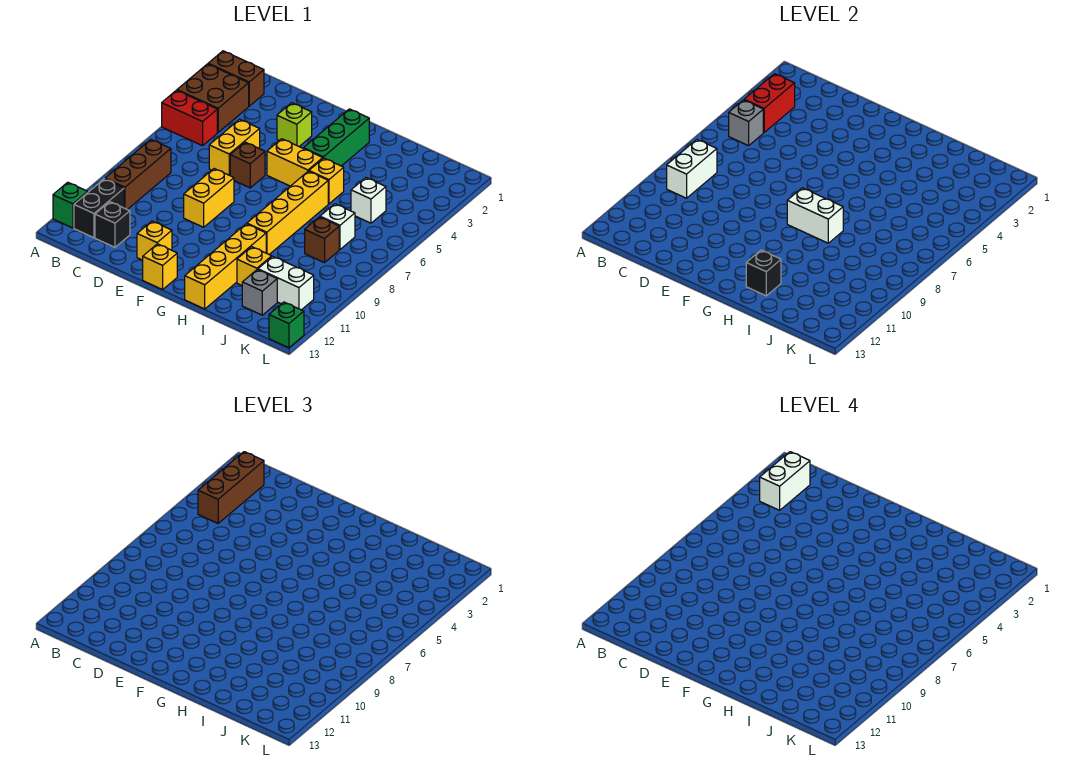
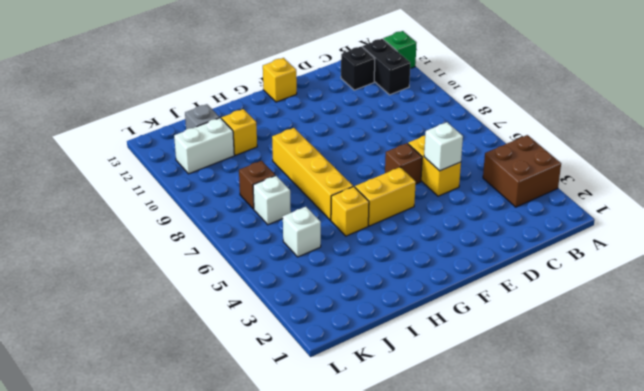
white brick D5 level 2 -> none
none -> brown brick A2:B2 level 1
none -> red brick A5:B5 level 1
none -> brown brick B8:B10 level 1
none -> lime brick E3 level 1

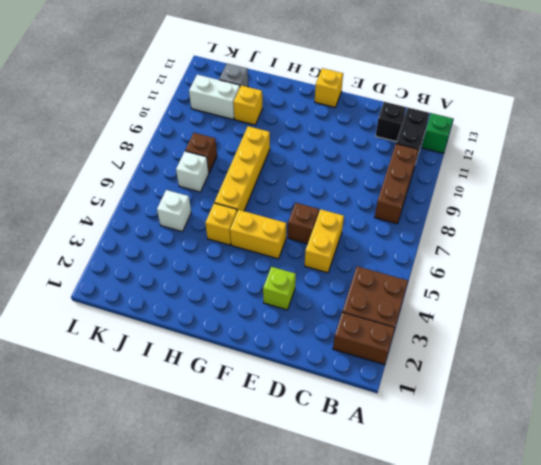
none -> red brick A5:B5 level 1
none -> yellow brick E8:E9 level 1
none -> yellow brick E12 level 1
none -> green brick G2:G4 level 1

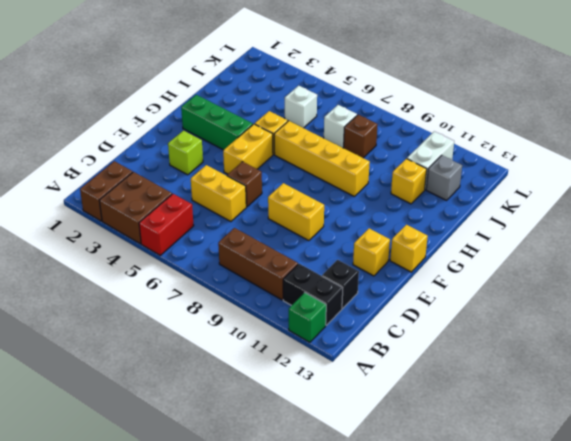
none -> yellow brick H10:H13 level 1
none -> green brick L13 level 1
none -> red brick B3:B4 level 2
none -> grey brick B5 level 2

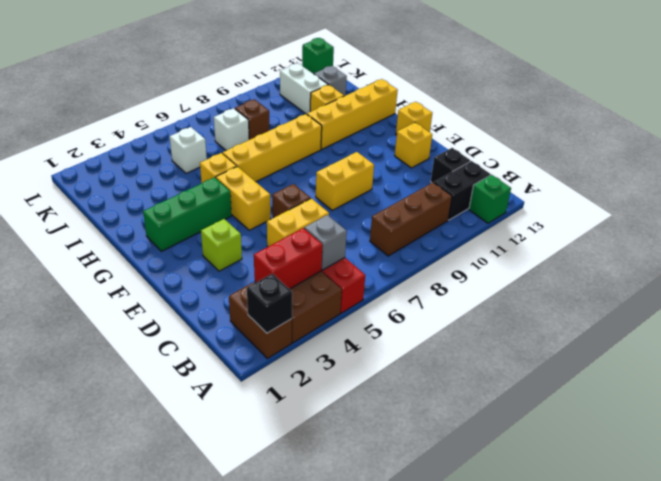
black brick A2 level 2 -> black brick H12 level 2
none -> white brick B8:B9 level 2
none -> white brick G8:H8 level 2
none -> brown brick B2:B4 level 3
none -> white brick B2:B3 level 4

